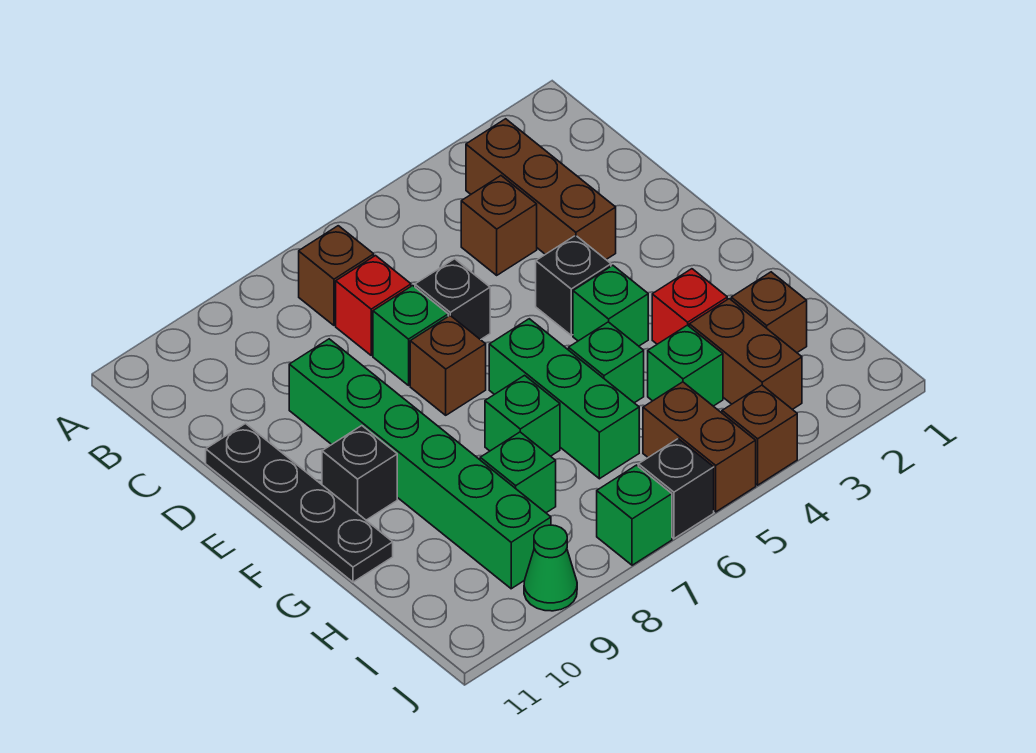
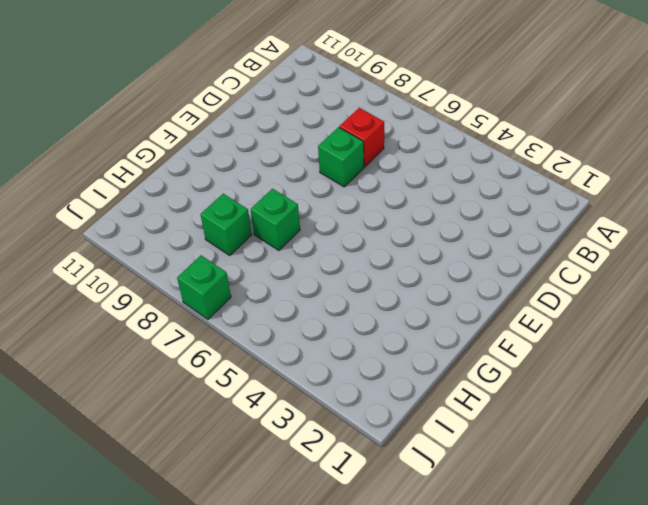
none -> brown brick B3:D3 level 1
none -> brown brick B7 level 1
none -> brown brick C4 level 1

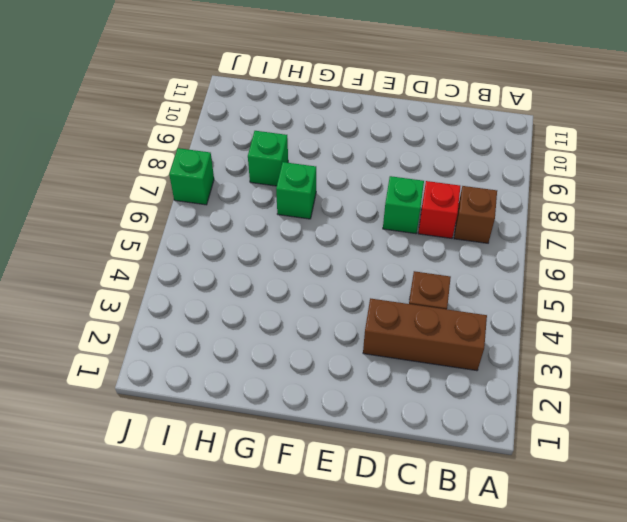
none -> black brick D6 level 1
none -> green brick D9:I9 level 1
none -> black plate D11:G11 level 1

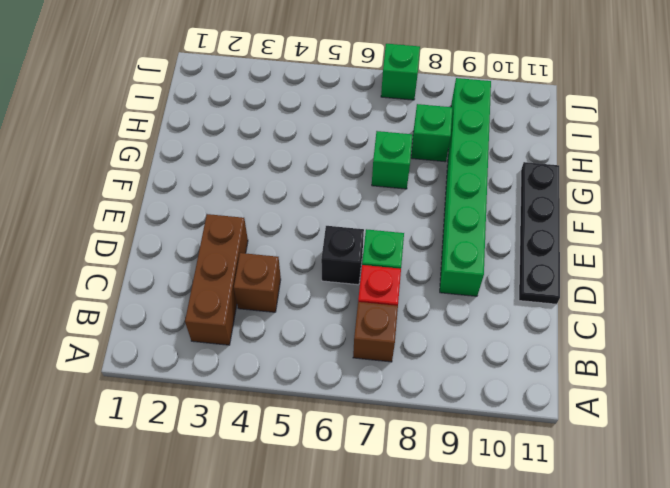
none -> black brick E4 level 1
none -> brown brick E7 level 1
none -> green brick F4 level 1

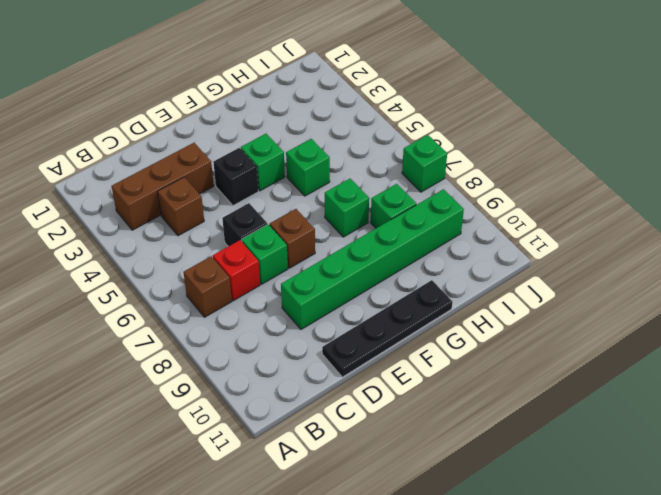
none -> green brick F6:H6 level 1
none -> black brick F10 level 1
none -> red brick G3 level 1

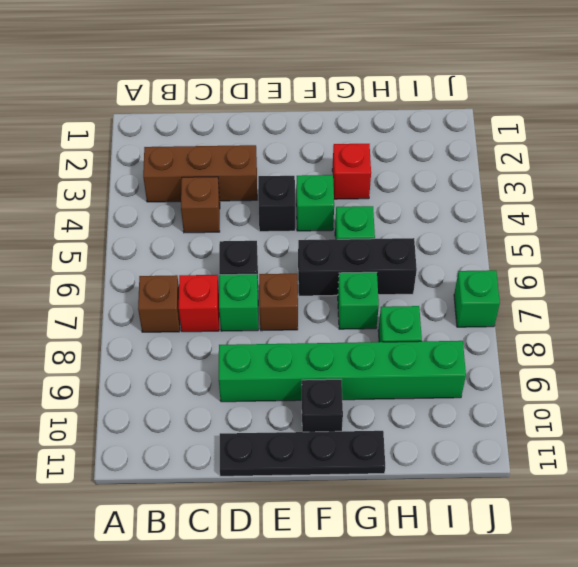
black brick F6:H6 level 1 -> green brick F6:H6 level 1
none -> brown brick H2 level 1
none -> brown brick H3:I3 level 1
none -> green brick H4 level 1

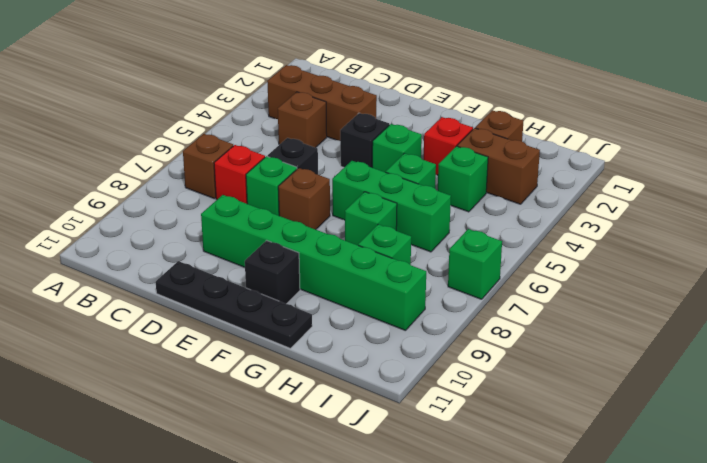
none -> brown brick I5:J5 level 1
none -> brown brick J4 level 1
none -> black brick J6 level 1

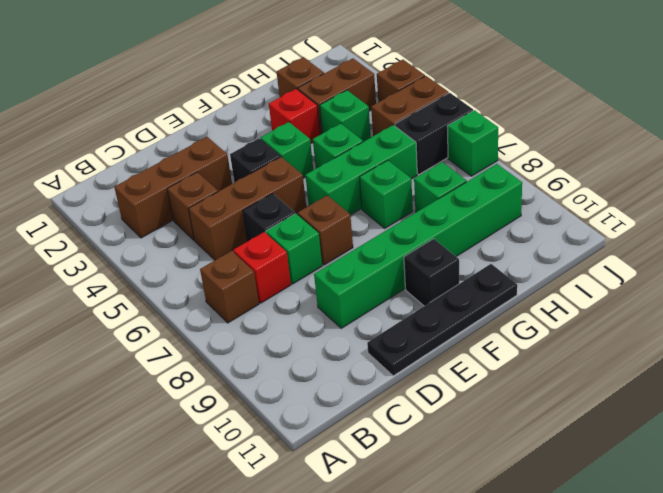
brown brick C5:E5 level 1 -> none
black brick I6:J6 level 1 -> black brick J6 level 1
none -> green cone J9 level 1

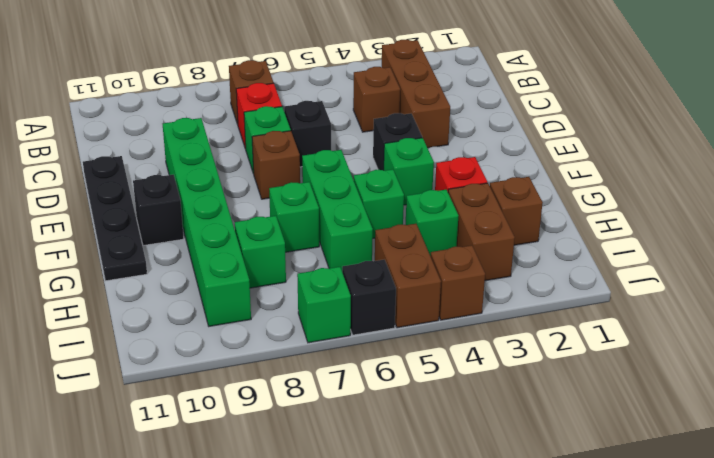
none -> green cone J9 level 1

